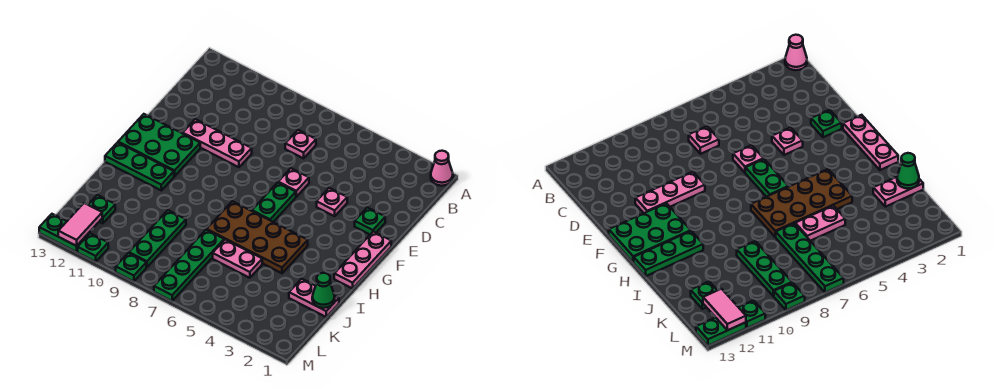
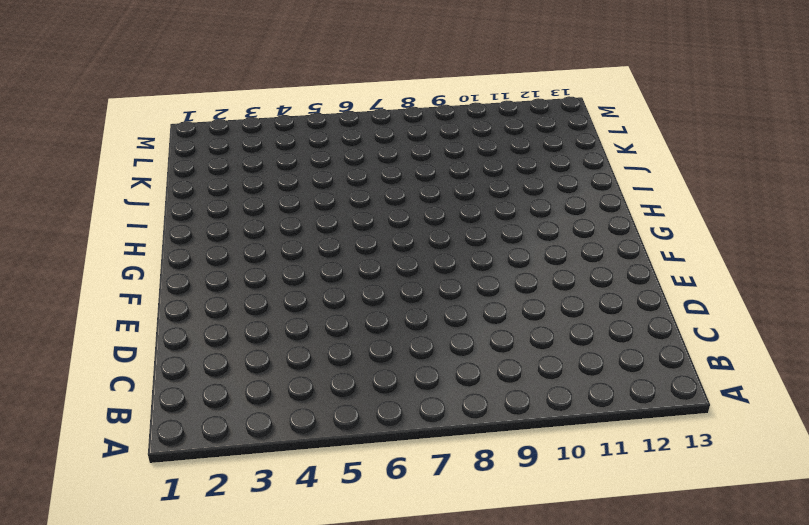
none -> pink cone A1 level 1
none -> pink plate C7 level 1
none -> green plate E2 level 1

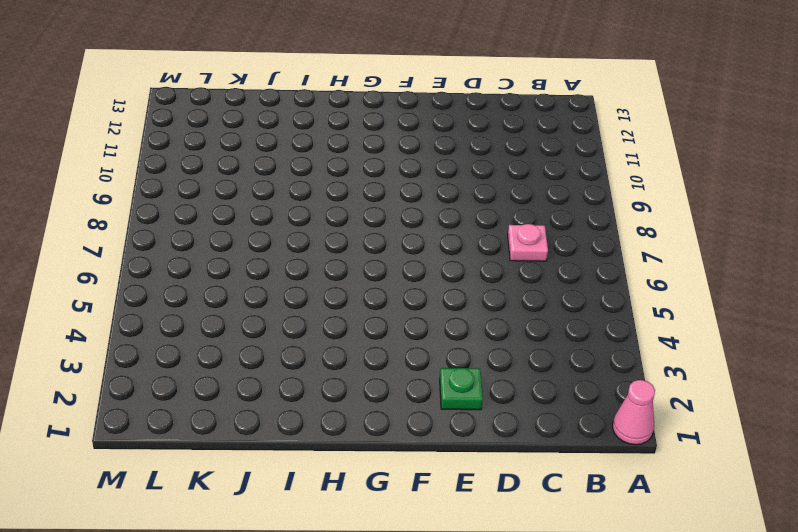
none -> pink plate E4 level 1
none -> pink plate E6 level 1
none -> pink plate E9:E11 level 1

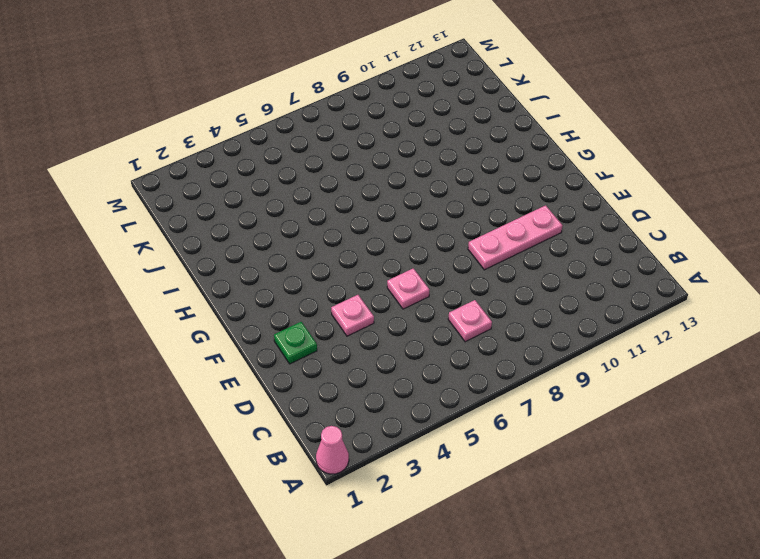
none -> pink plate F1:H1 level 1
none -> green plate F6:G6 level 1
none -> green plate F11:G13 level 1

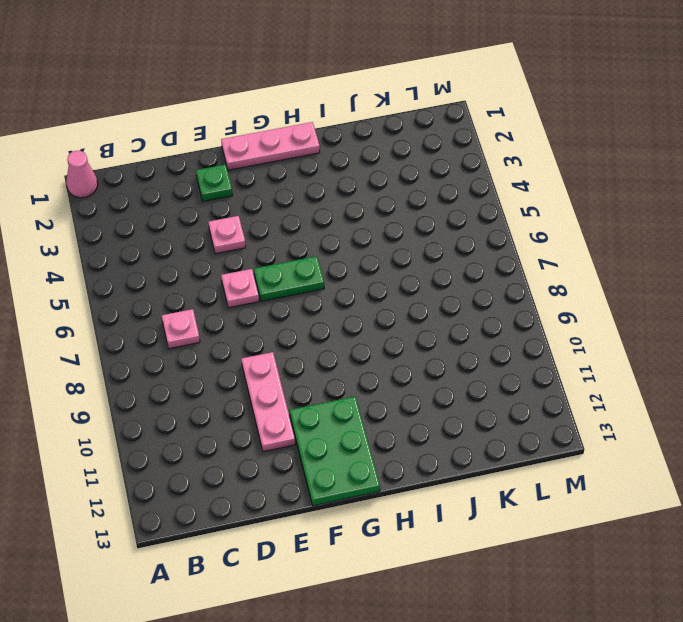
none -> brown plate H4:I7 level 1
none -> green plate H11:H13 level 1
none -> pink plate J1:J2 level 1

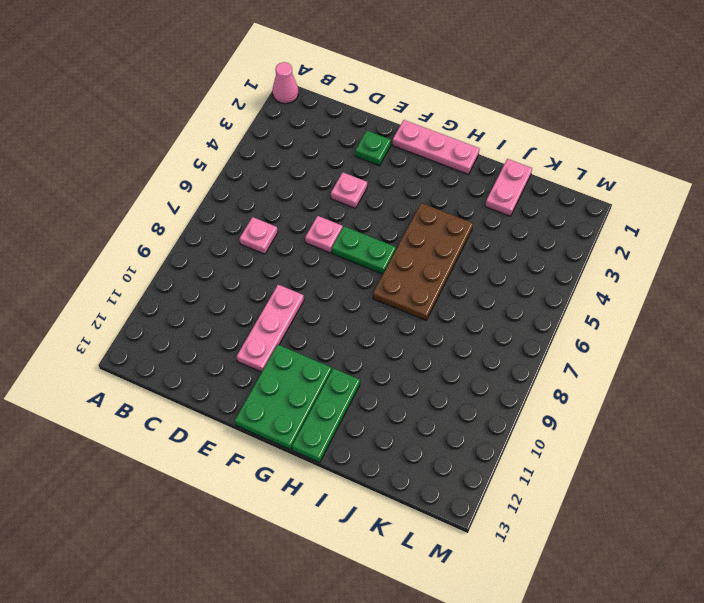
none -> pink plate J5:J6 level 1
none -> green plate J7:M7 level 1
none -> green plate J9:L9 level 1

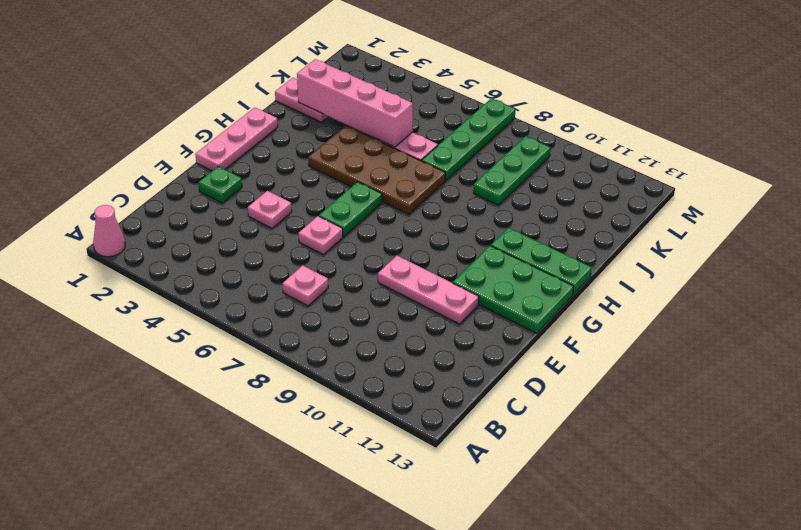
pink brick J2:J5 level 2 -> none
none -> green plate K12 level 1
none -> green plate M9 level 1
none -> green plate M11 level 1

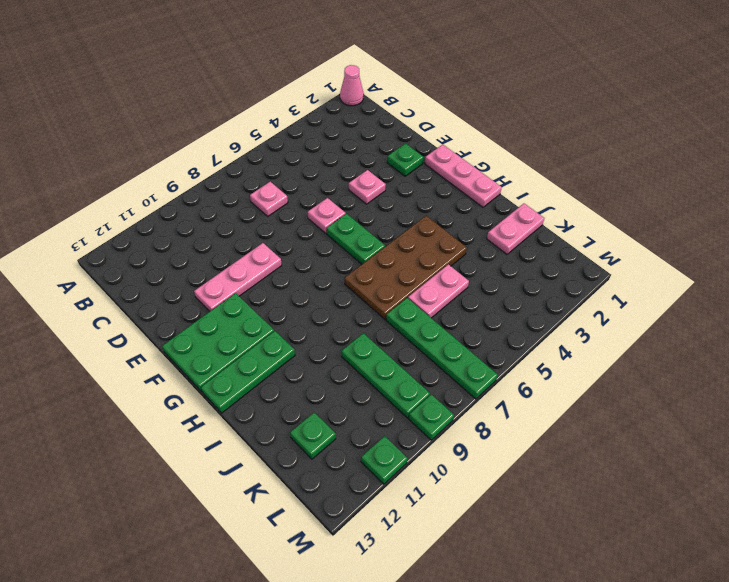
none -> green plate M12:M13 level 1
none -> green cone J1 level 2
none -> pink tile L12:M12 level 2

